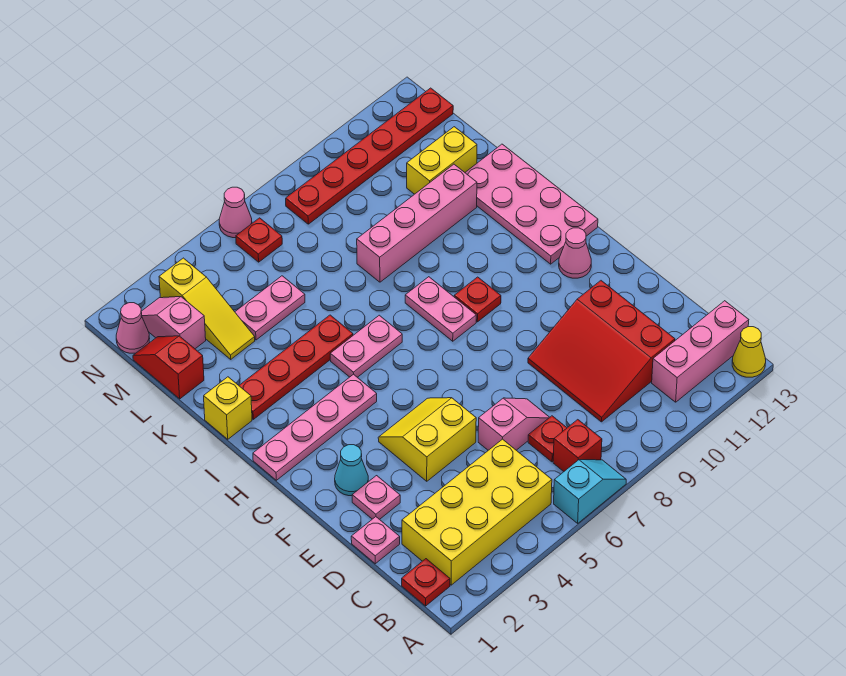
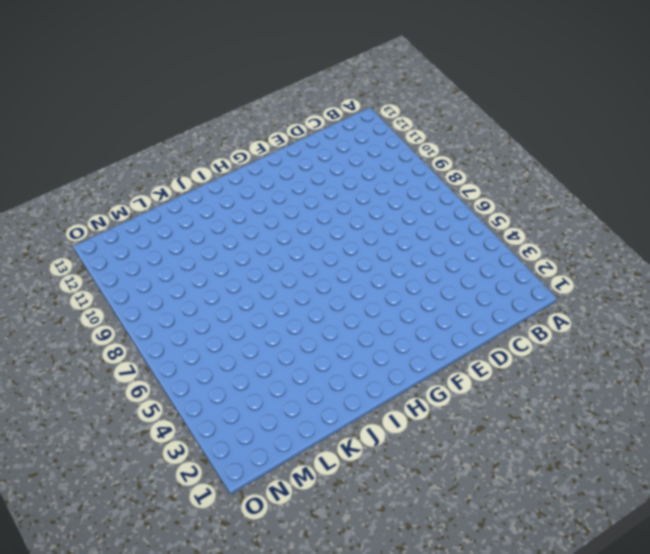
none -> cyan slope A6:A7 level 1 top 6
none -> yellow cone A13 level 1
none -> red plate B1 level 1
none -> yellow brick B2:C5 level 1

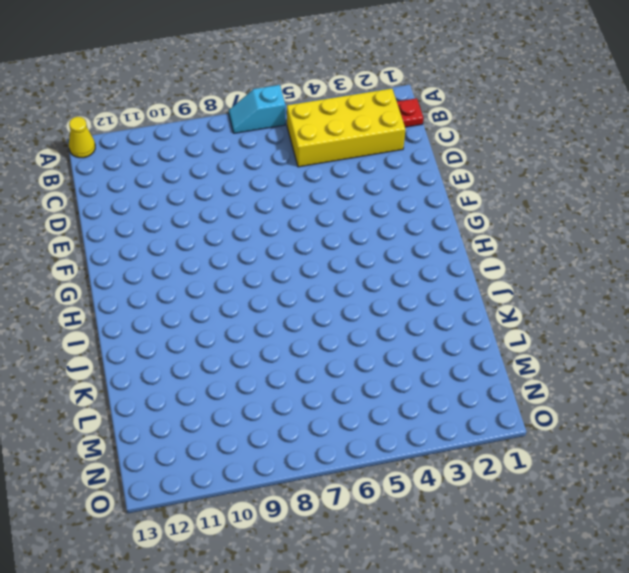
none -> red brick B7 level 1
none -> pink brick B11:B13 level 1
none -> red plate C7 level 1
none -> red slope C9:E11 level 1 top 11

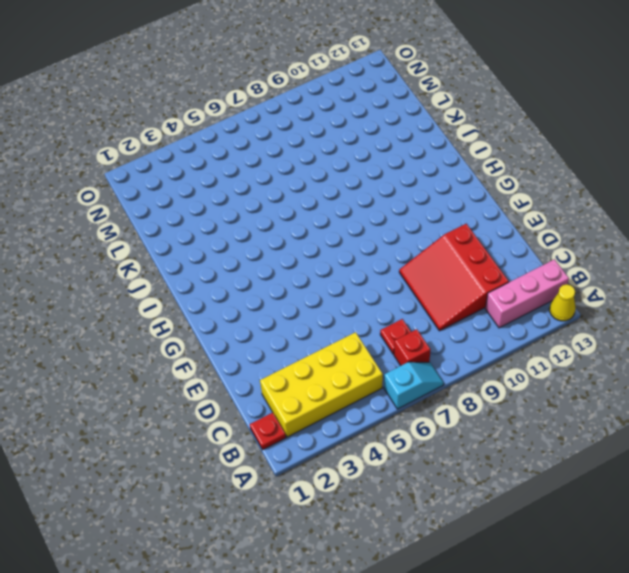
none -> pink plate D1 level 1
none -> pink slope D6:D7 level 1 top 6
none -> pink plate E2 level 1
none -> yellow slope E4:F5 level 1 top E

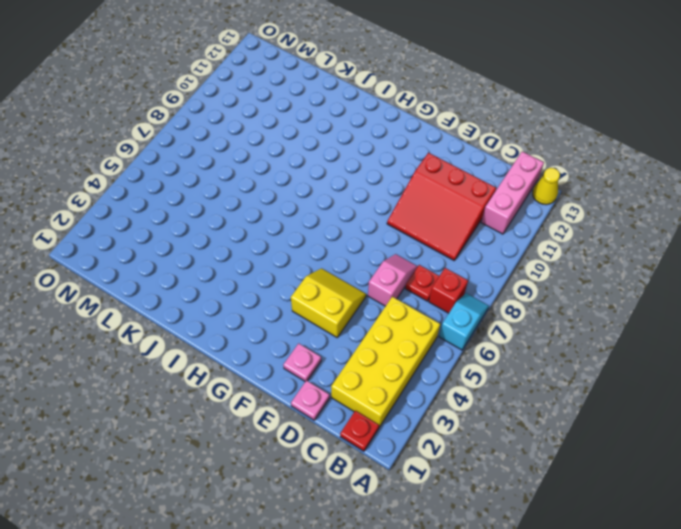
yellow slope E4:F5 level 1 top 4 -> yellow slope E4:F5 level 1 top E
none -> cyan cone F2 level 1
none -> pink cone G12 level 1
none -> pink plate H1:H4 level 1
none -> pink plate H8:I8 level 1

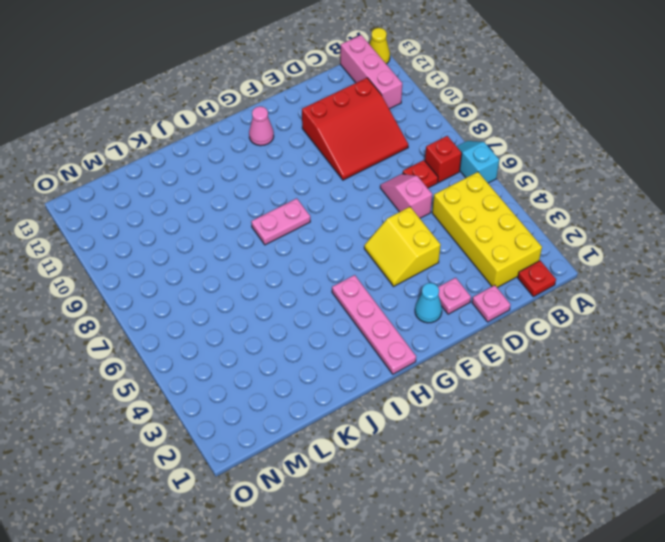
none -> red plate H9 level 1
none -> pink plate H12:K13 level 1
none -> pink plate I5:I6 level 1
none -> yellow brick J1 level 1

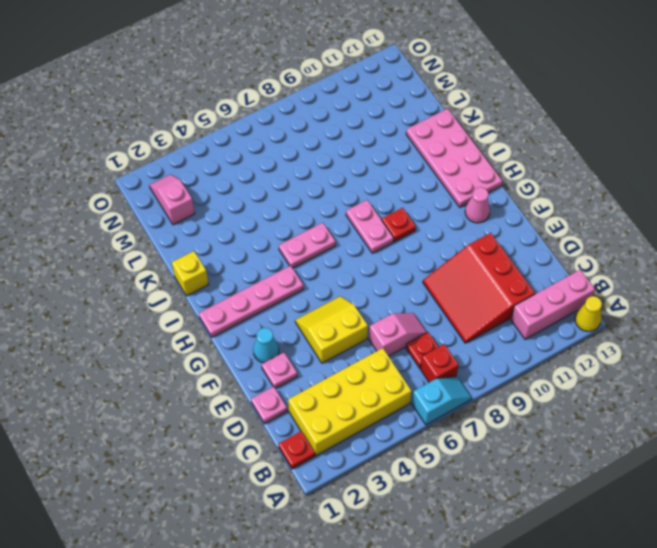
none -> red plate J2:J5 level 1
none -> pink brick K8:K11 level 1
none -> red slope L1:M1 level 1 top L
none -> yellow slope L3:N3 level 1 top N

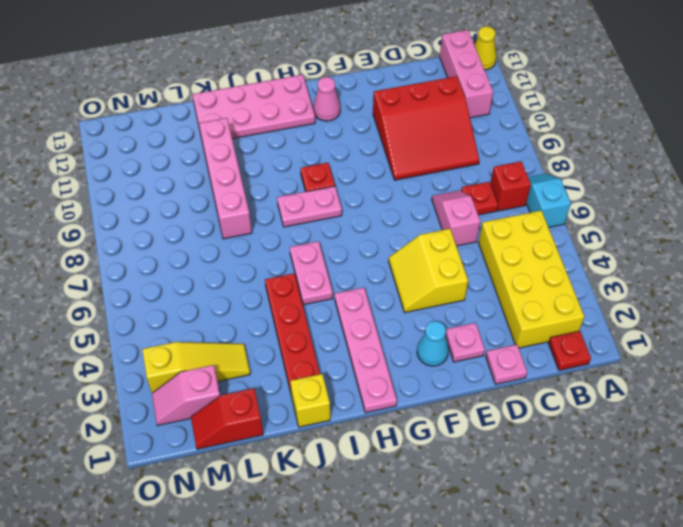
none -> pink plate L4:L5 level 1
none -> yellow brick L11:L12 level 1
none -> pink cone N1 level 1
none -> red plate N6 level 1

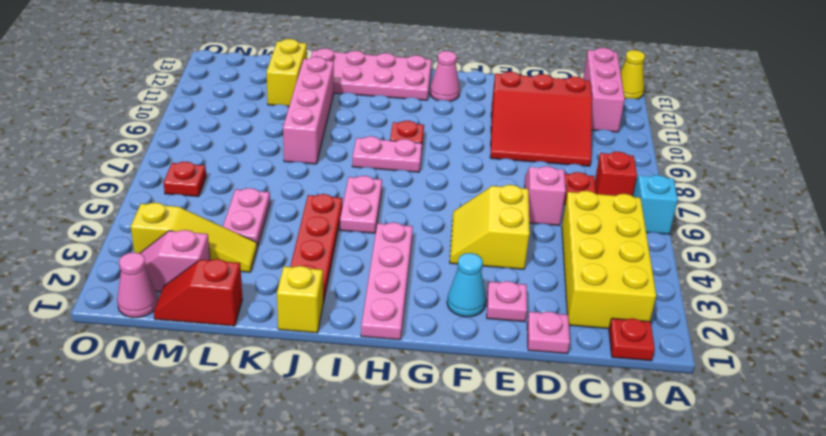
none -> red plate N8:N13 level 1
none -> pink cone O6 level 1

